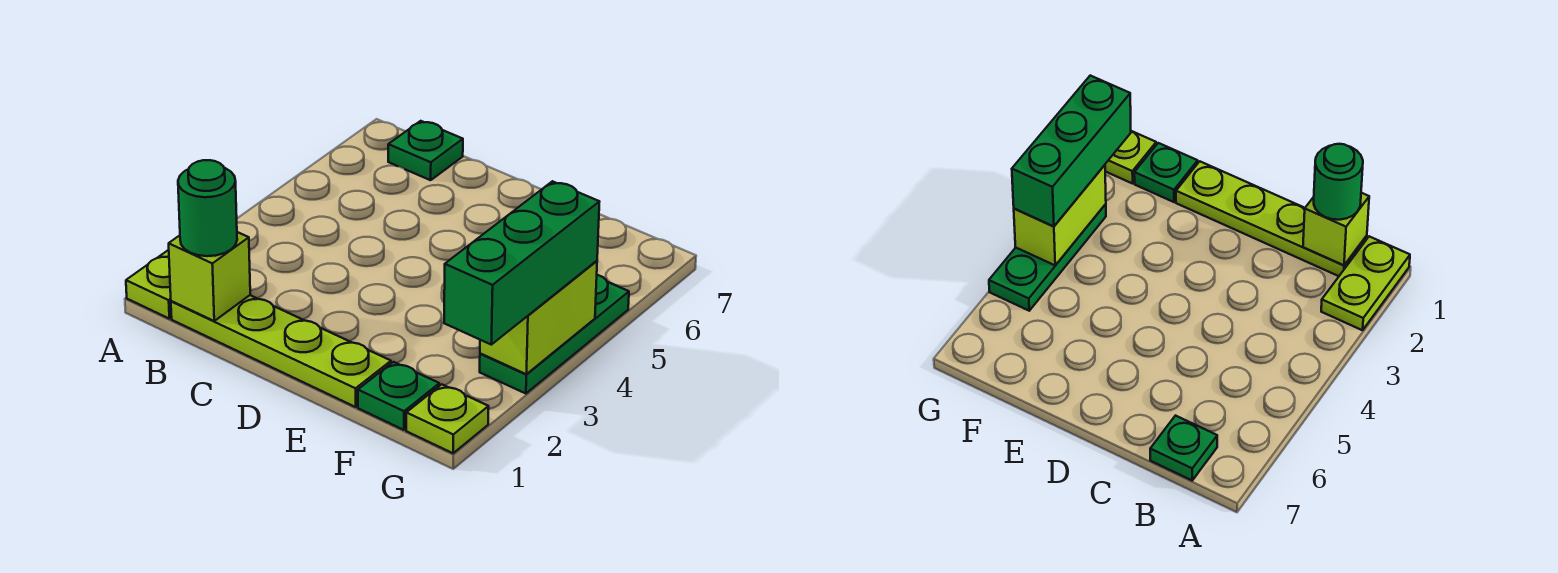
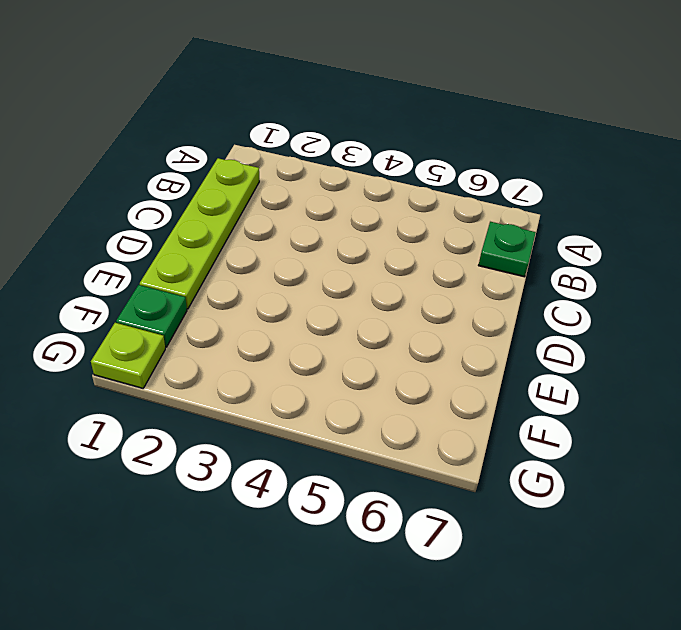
none -> lime plate A1:A2 level 1
none -> green plate G3:G5 level 1

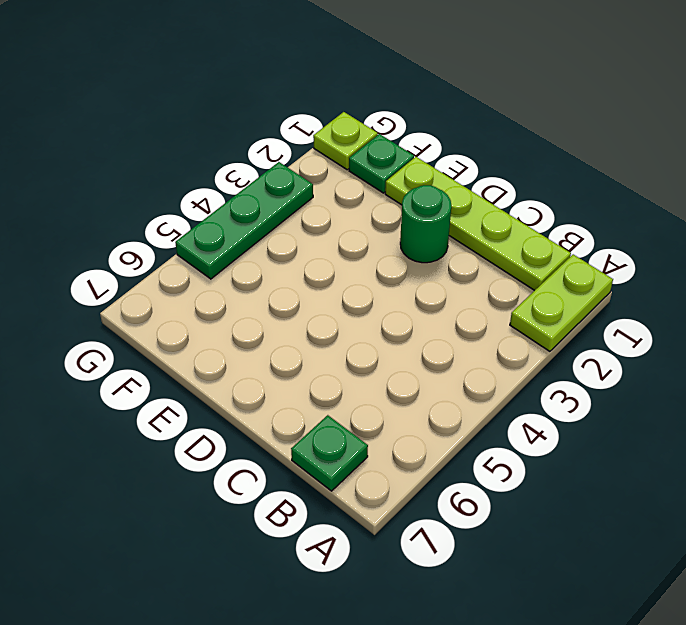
green round brick D2 level 1 -> green round brick B1 level 3
none -> lime brick B1 level 2
none -> lime brick G3:G4 level 2

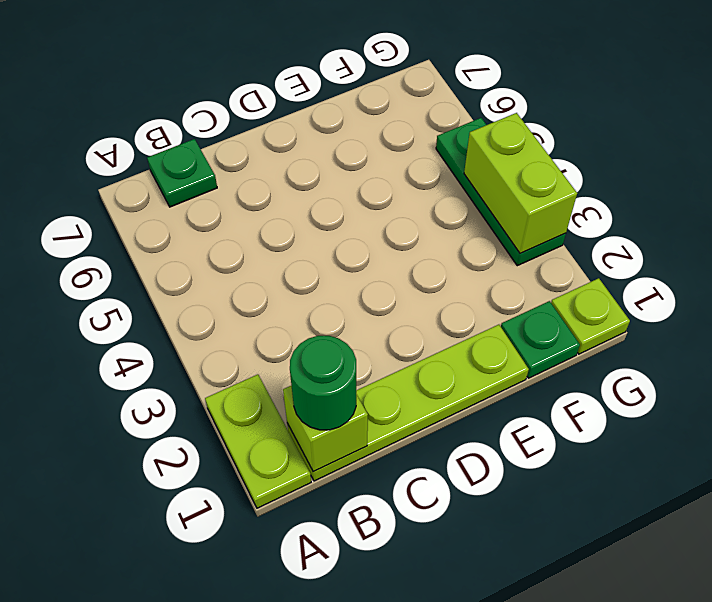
none -> green brick G2:G4 level 3

